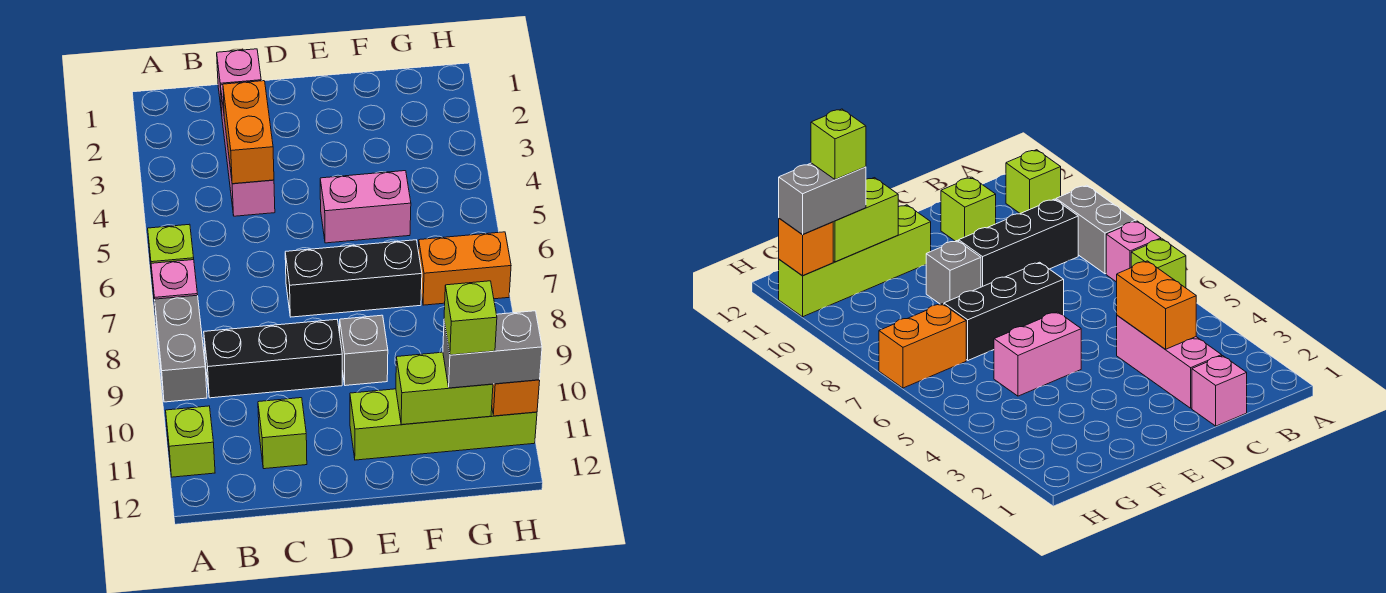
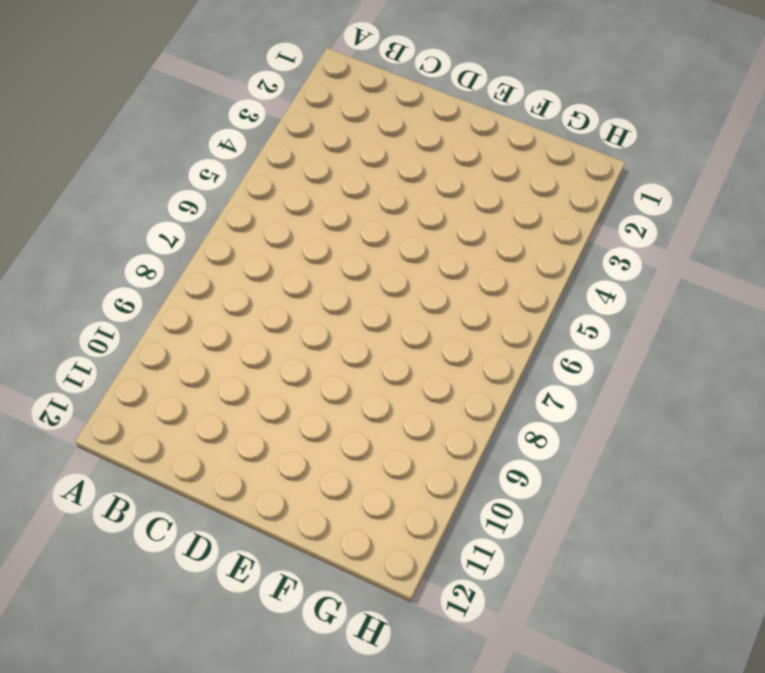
none -> lime brick A6 level 1
none -> pink brick A7 level 1
none -> grey brick A8:A9 level 1

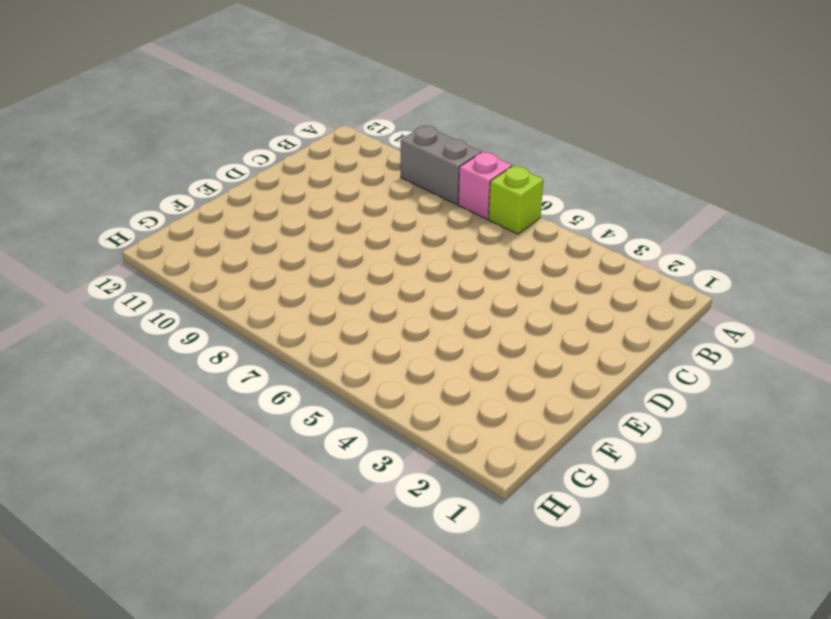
none -> lime brick A11 level 1
none -> black brick B9:D9 level 1
none -> pink brick C1 level 1

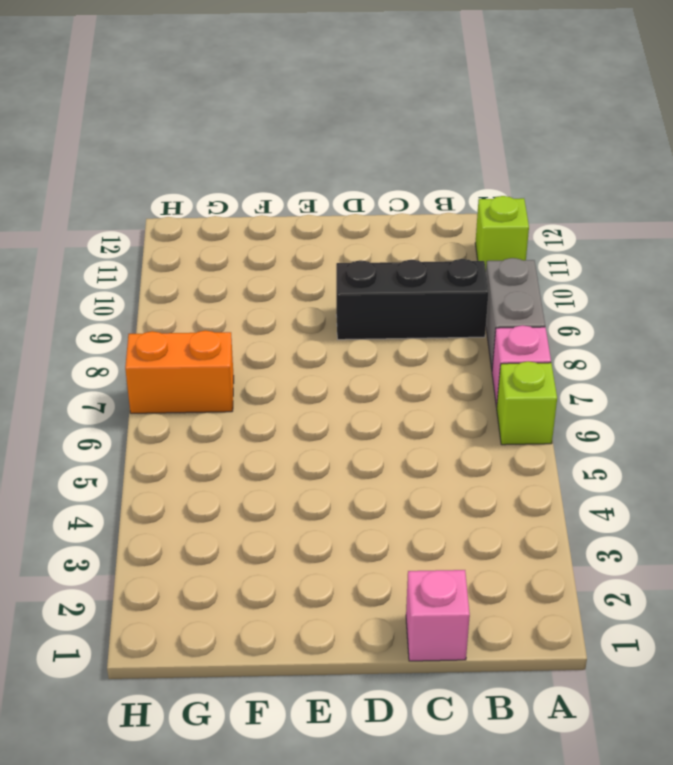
none -> pink brick C2:C4 level 1
none -> lime brick C11 level 1
none -> black brick D7:F7 level 1

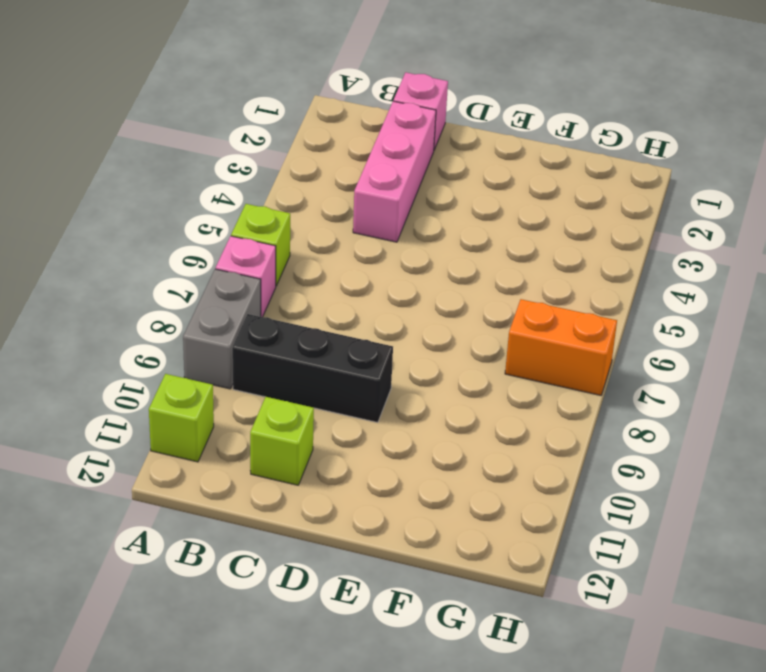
none -> black brick D7:F7 level 1
none -> pink brick E5:F5 level 1
none -> grey brick E9 level 1

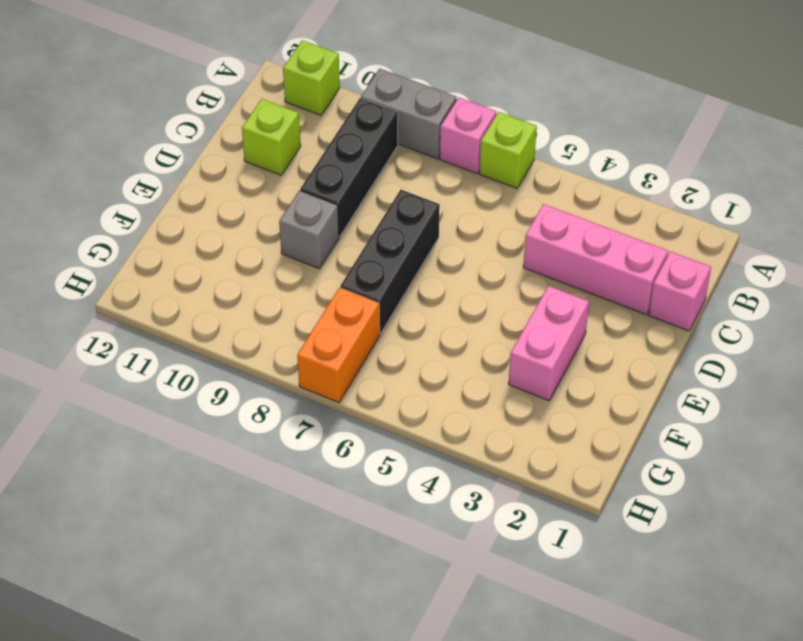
pink brick E3:F3 level 1 -> pink brick E5:F5 level 1
none -> lime brick E11:H11 level 1
none -> orange brick C3:C4 level 2
none -> lime brick F11:G11 level 2

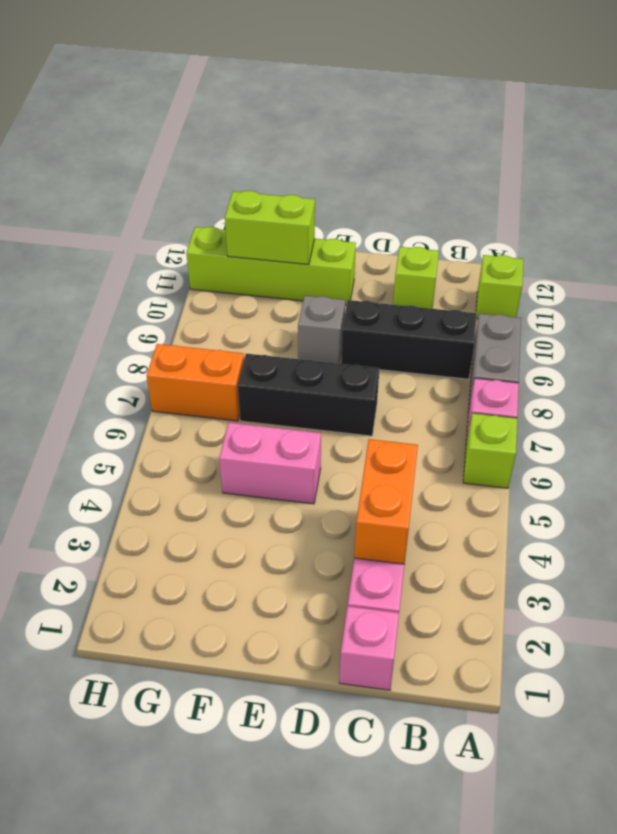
none -> orange brick H11 level 2
none -> grey brick G11:H11 level 3
none -> lime brick G11 level 4

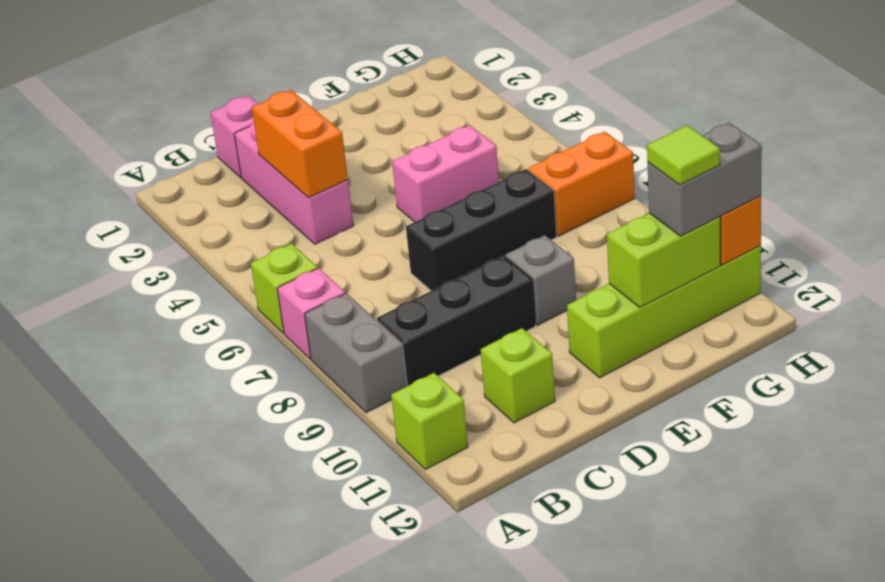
lime tile G11 level 4 -> lime brick G11 level 4

